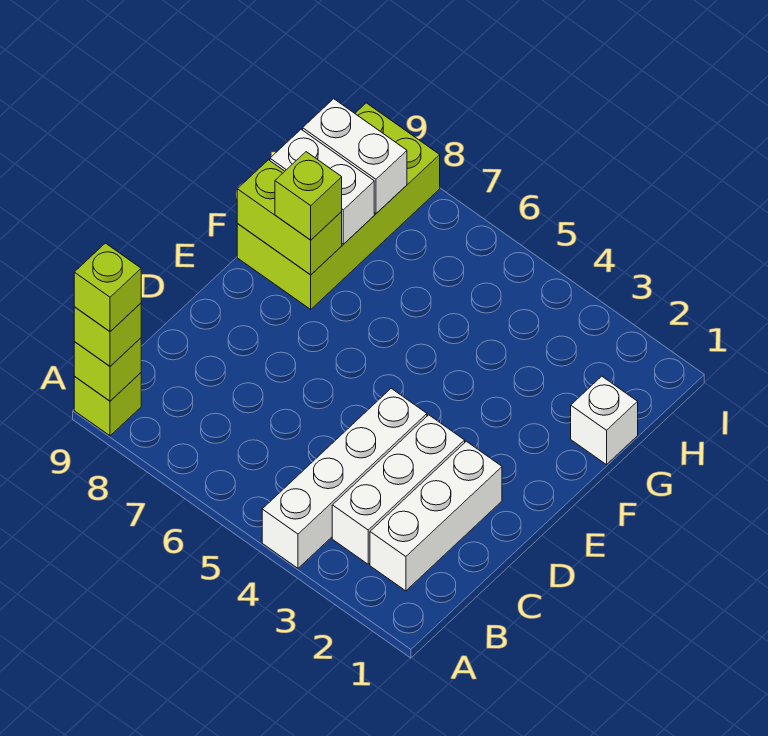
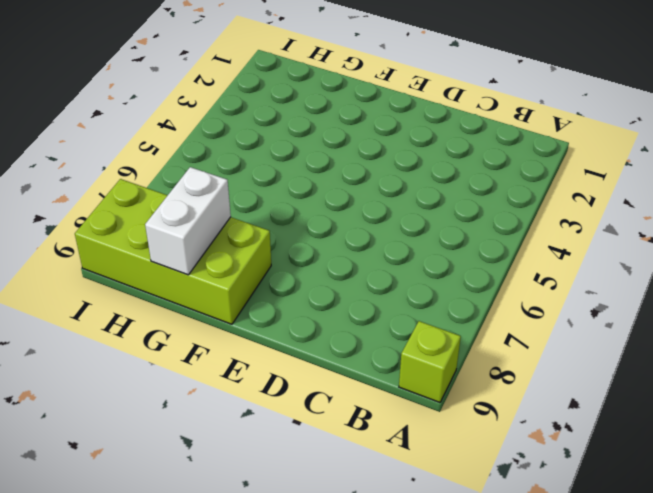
none -> white brick A4:D4 level 1
none -> white brick B2:D2 level 1
none -> white brick B3:D3 level 1

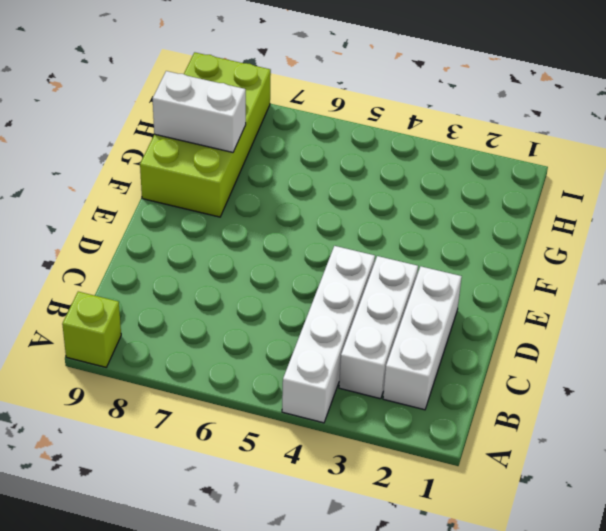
none -> white brick G1 level 1
none -> lime brick A9 level 2
none -> lime brick F8:F9 level 2

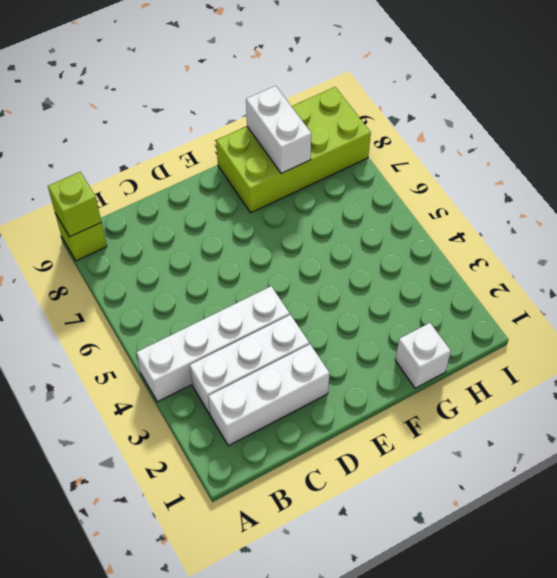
none -> lime brick F8:F9 level 2
none -> white brick H8:H9 level 2
none -> lime brick A9 level 3

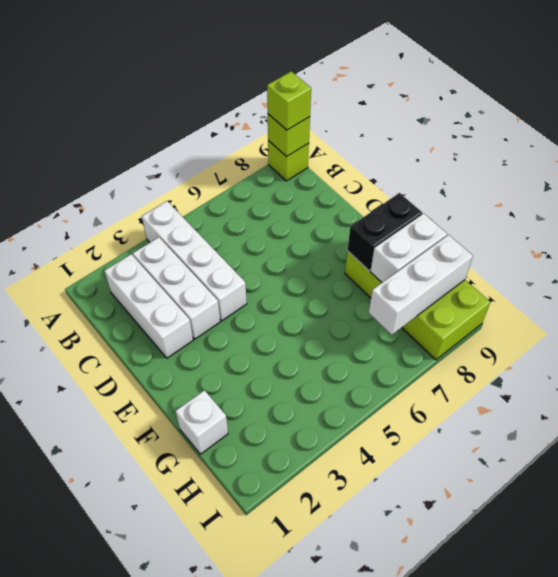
black brick F8:F9 level 2 -> lime brick F8:F9 level 2
white brick H7:H9 level 2 -> white brick H8:H9 level 2
none -> lime brick F8 level 3
none -> lime brick A9 level 4

